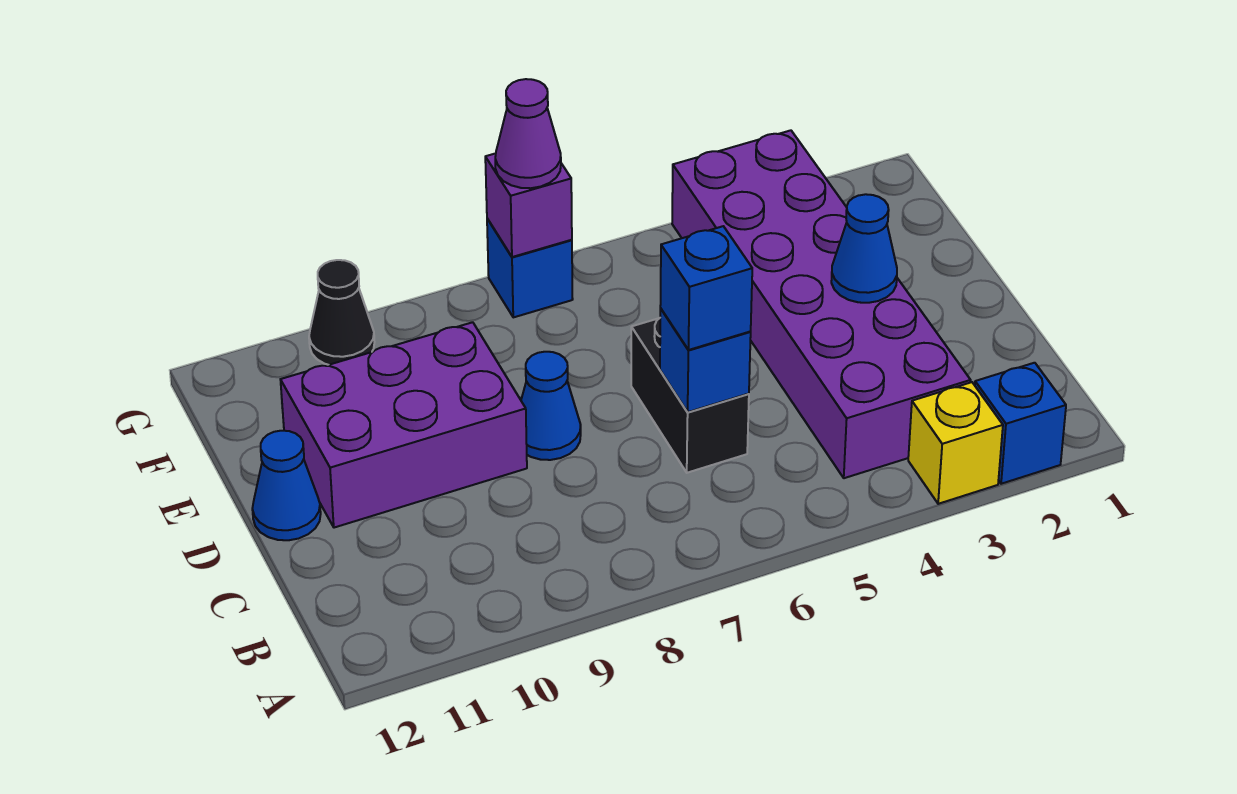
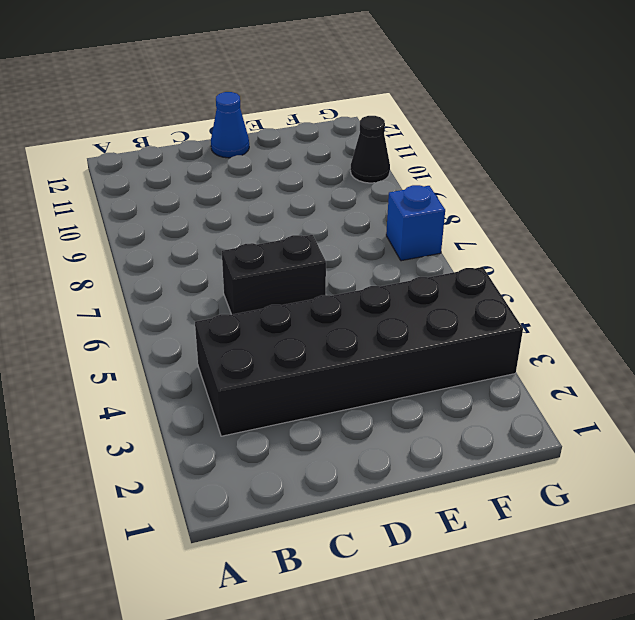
black brick B3:G4 level 1 -> purple brick B3:G4 level 1
none -> blue brick A2 level 1
none -> yellow brick A3 level 1
none -> blue cone D8 level 1

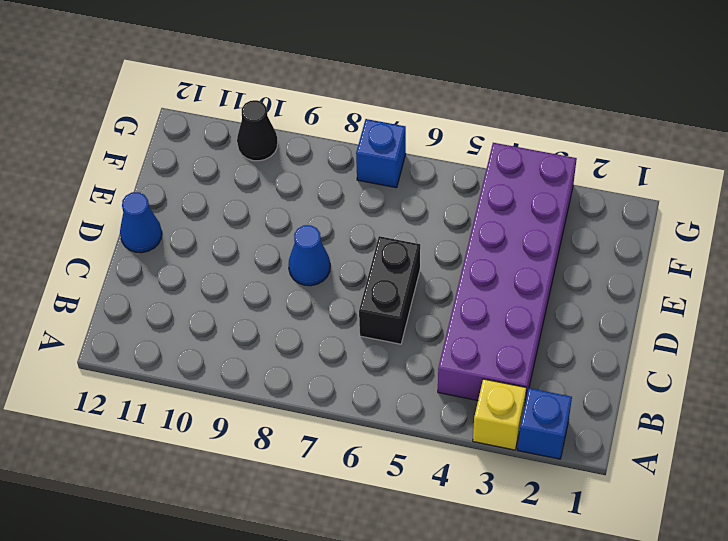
none -> purple brick D9:E11 level 1
none -> blue brick C6 level 2
none -> blue cone D3 level 2

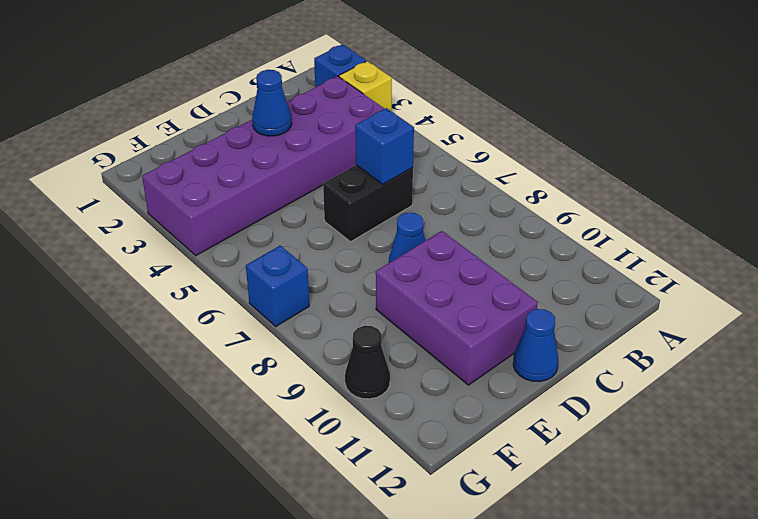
none -> purple brick G7 level 2
none -> blue brick C6 level 3
none -> purple cone G7 level 3

